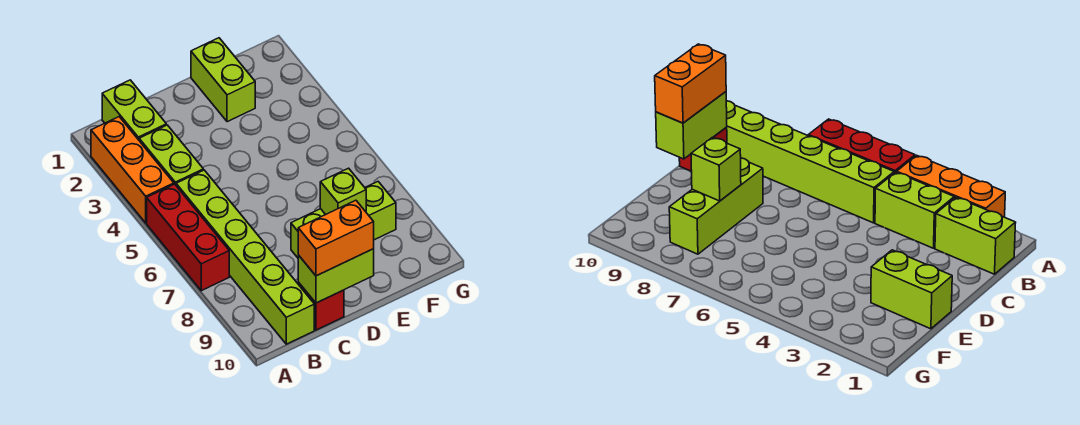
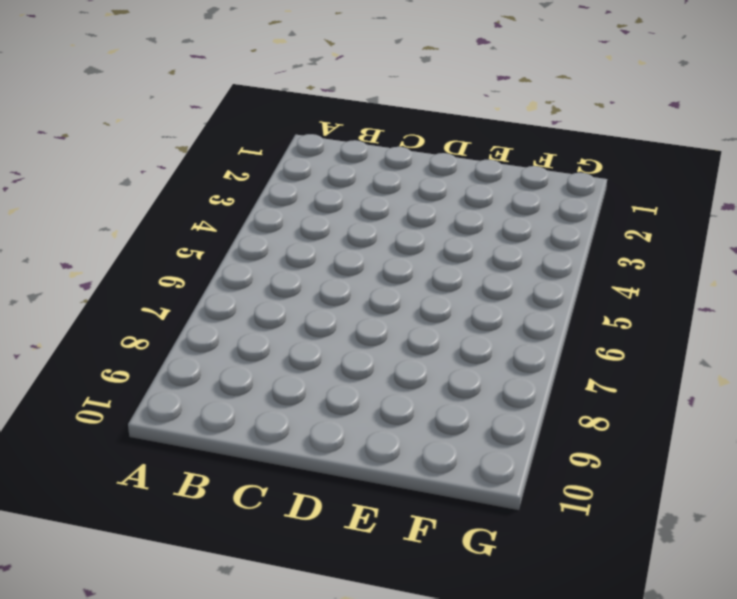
none -> orange brick A2:A4 level 1
none -> red brick A5:A7 level 1

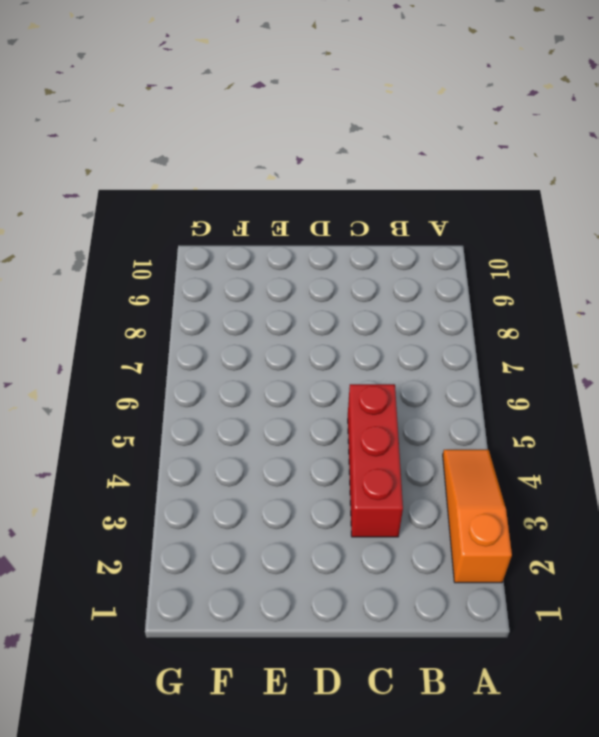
orange slope A2:A4 level 1 top 2 -> orange brick A2:A4 level 1
red brick C3:C5 level 1 -> red brick A5:A7 level 1
none -> lime brick B1:B2 level 1
none -> lime brick B3:B4 level 1

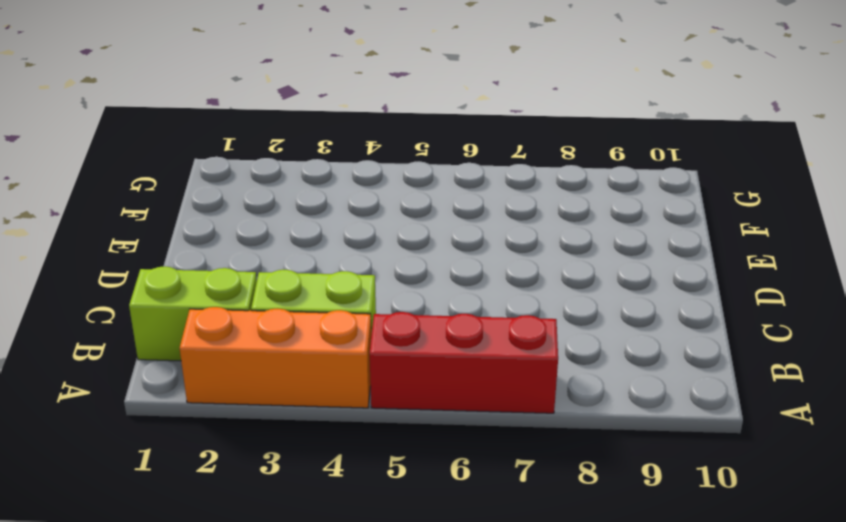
none -> lime brick B5:B10 level 1
none -> red brick C10 level 1

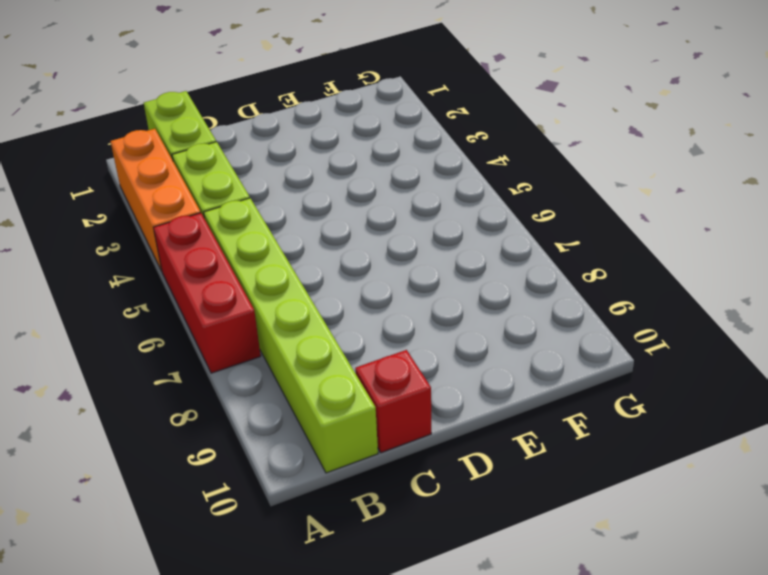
none -> lime brick D8:F8 level 1
none -> lime brick E1:E2 level 1

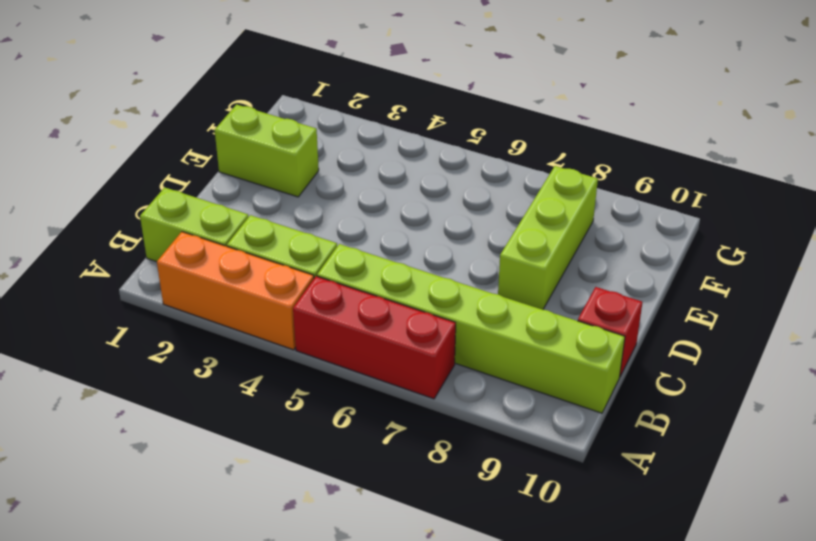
none -> lime brick C10:D10 level 2
none -> lime brick E8 level 2

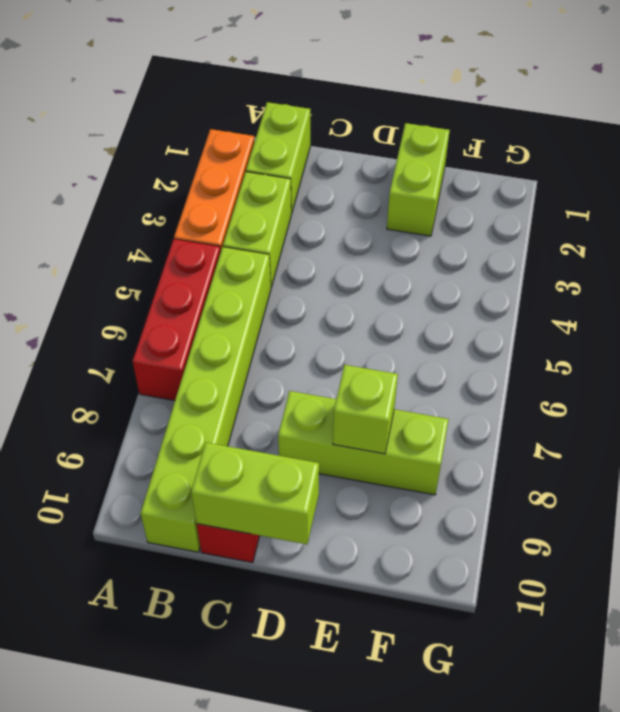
none -> orange brick C10:D10 level 3

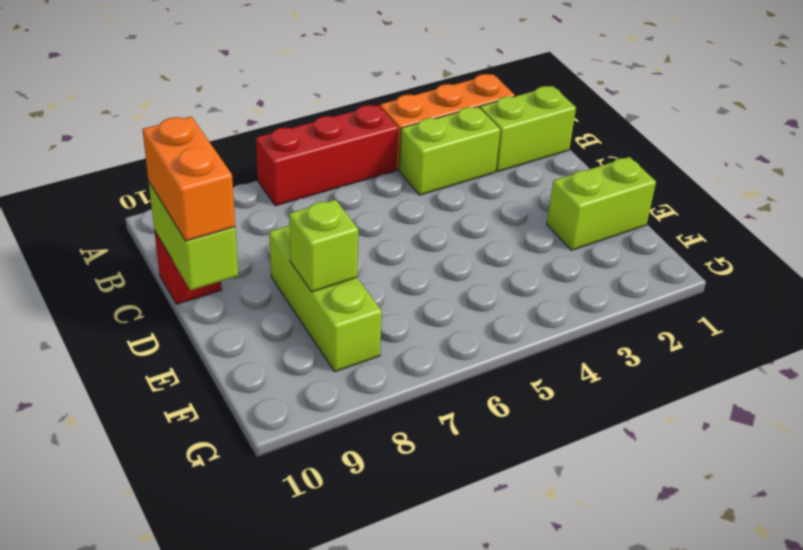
none -> lime brick B5:B10 level 1

